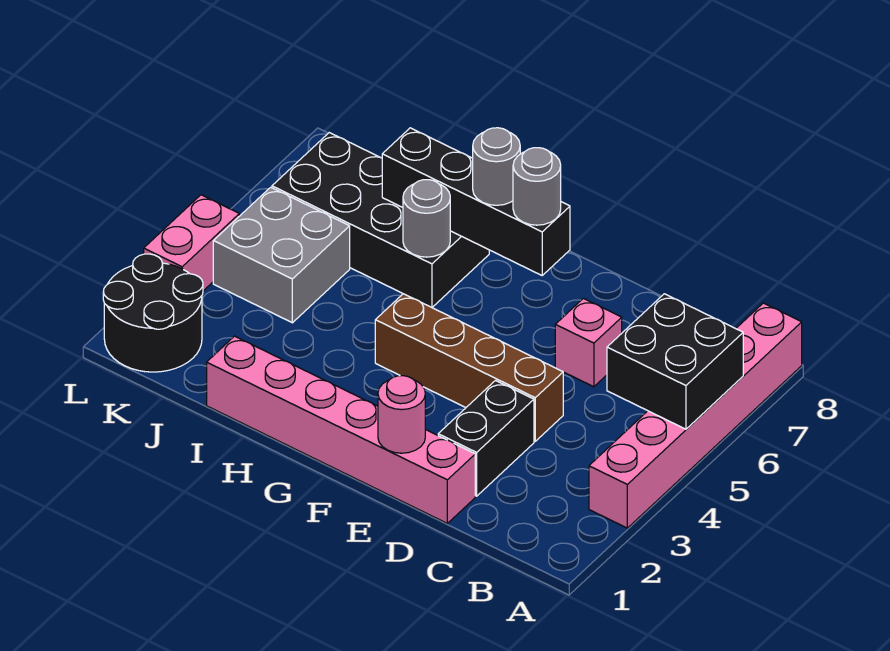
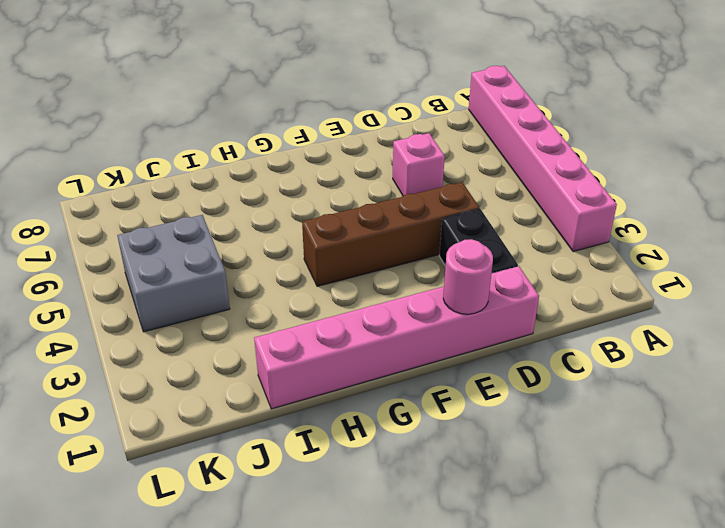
none -> black brick H6:K7 level 1
none -> black round brick K1:L2 level 1
none -> pink brick L3:L4 level 1

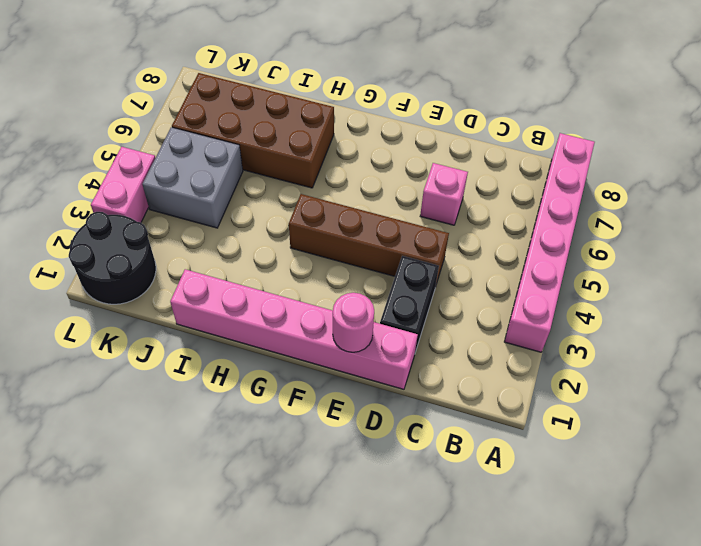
brown brick H6:K7 level 1 -> black brick H6:K7 level 1
none -> black brick A5:B6 level 2
none -> black brick F7:I7 level 2
none -> grey round brick H6 level 2

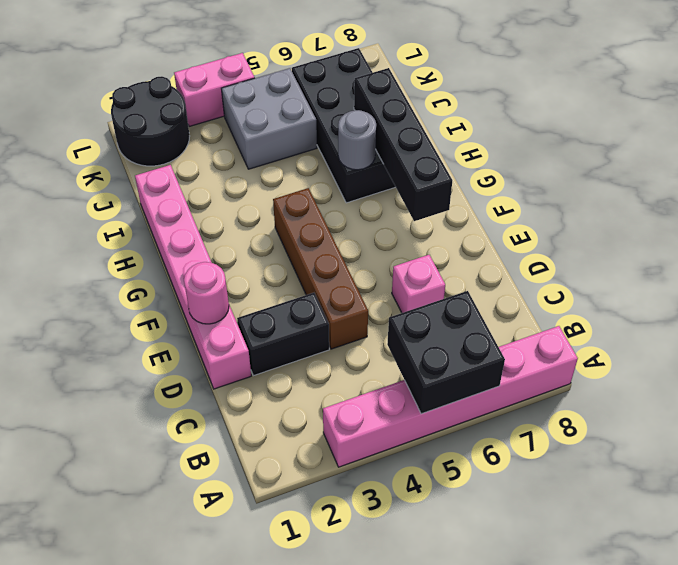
none -> grey round brick F7 level 3
none -> grey round brick G7 level 3

